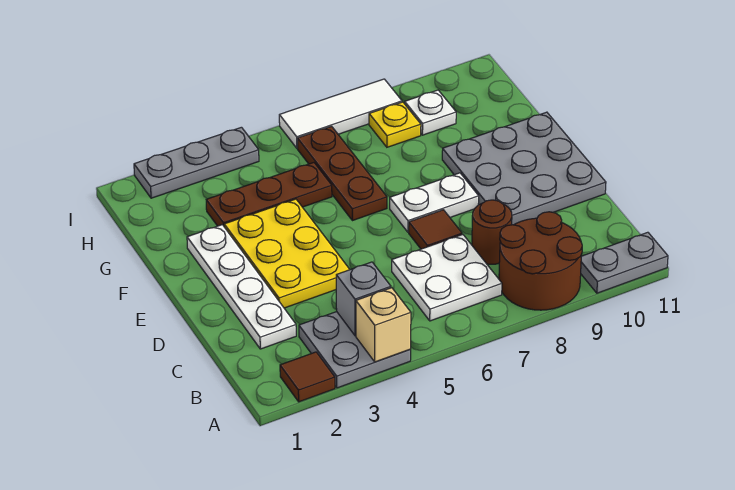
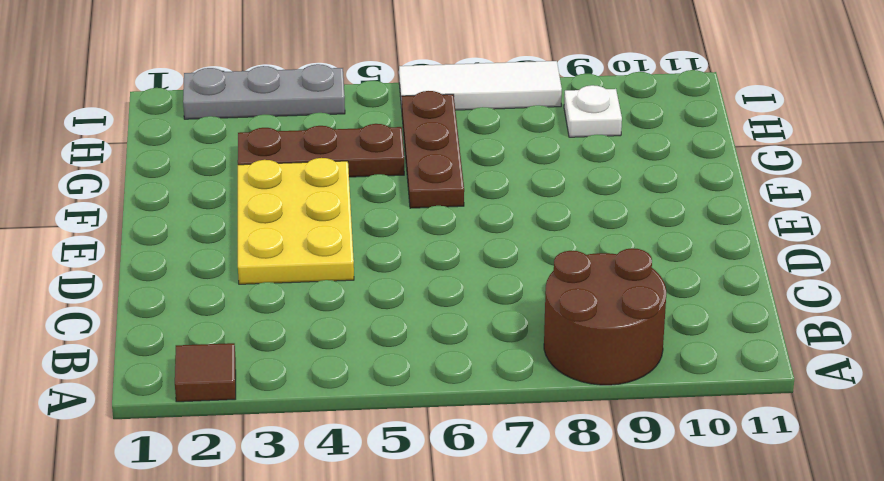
none -> grey plate A3:B4 level 1
none -> grey plate A10:A11 level 1
none -> white plate B6:C7 level 1

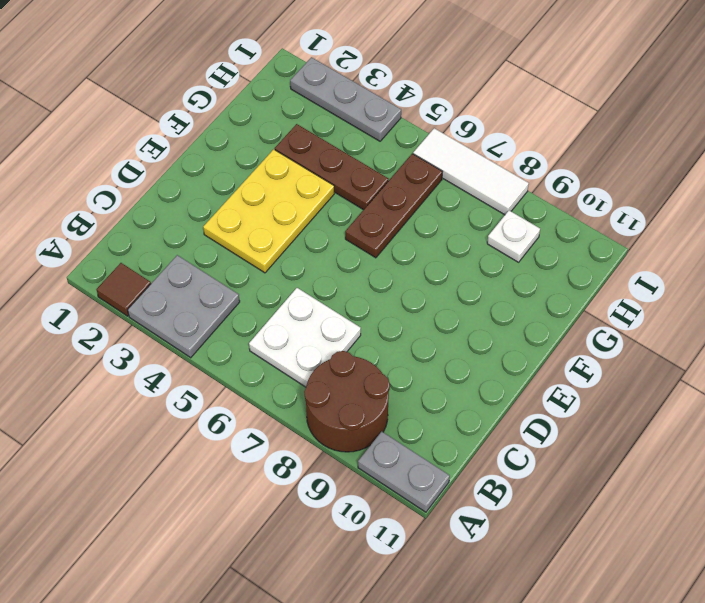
none -> white plate C2:F2 level 1
none -> brown round brick C8 level 1
none -> brown tile D7 level 1

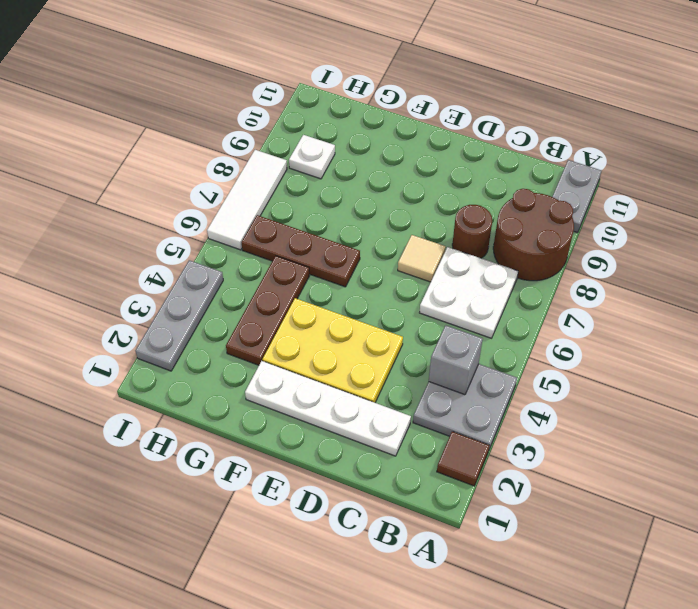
tan tile D7 level 1 -> brown tile D7 level 1
none -> grey plate D9:F11 level 1
none -> white plate E7:E8 level 1
none -> yellow plate H8 level 1

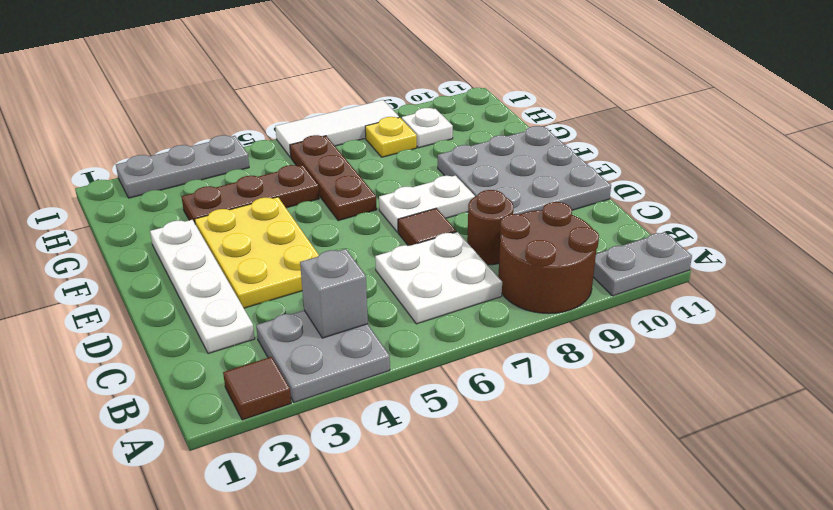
none -> tan brick A4 level 2

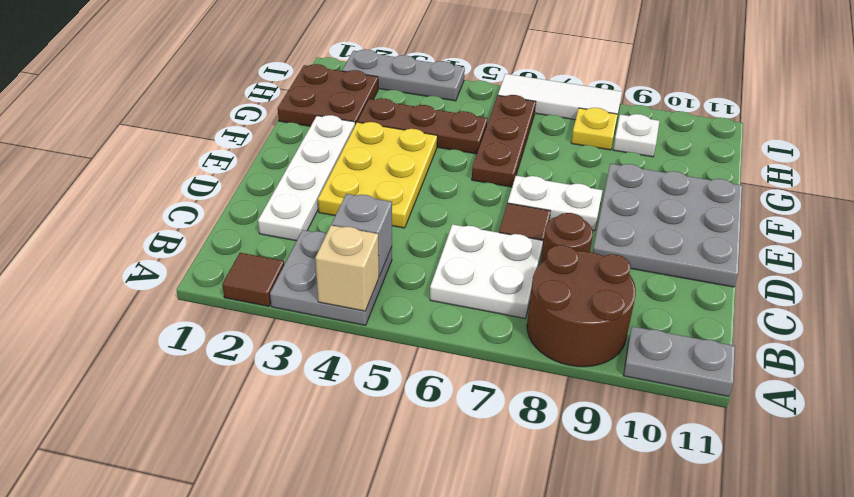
brown plate G1:H2 level 1 -> none

